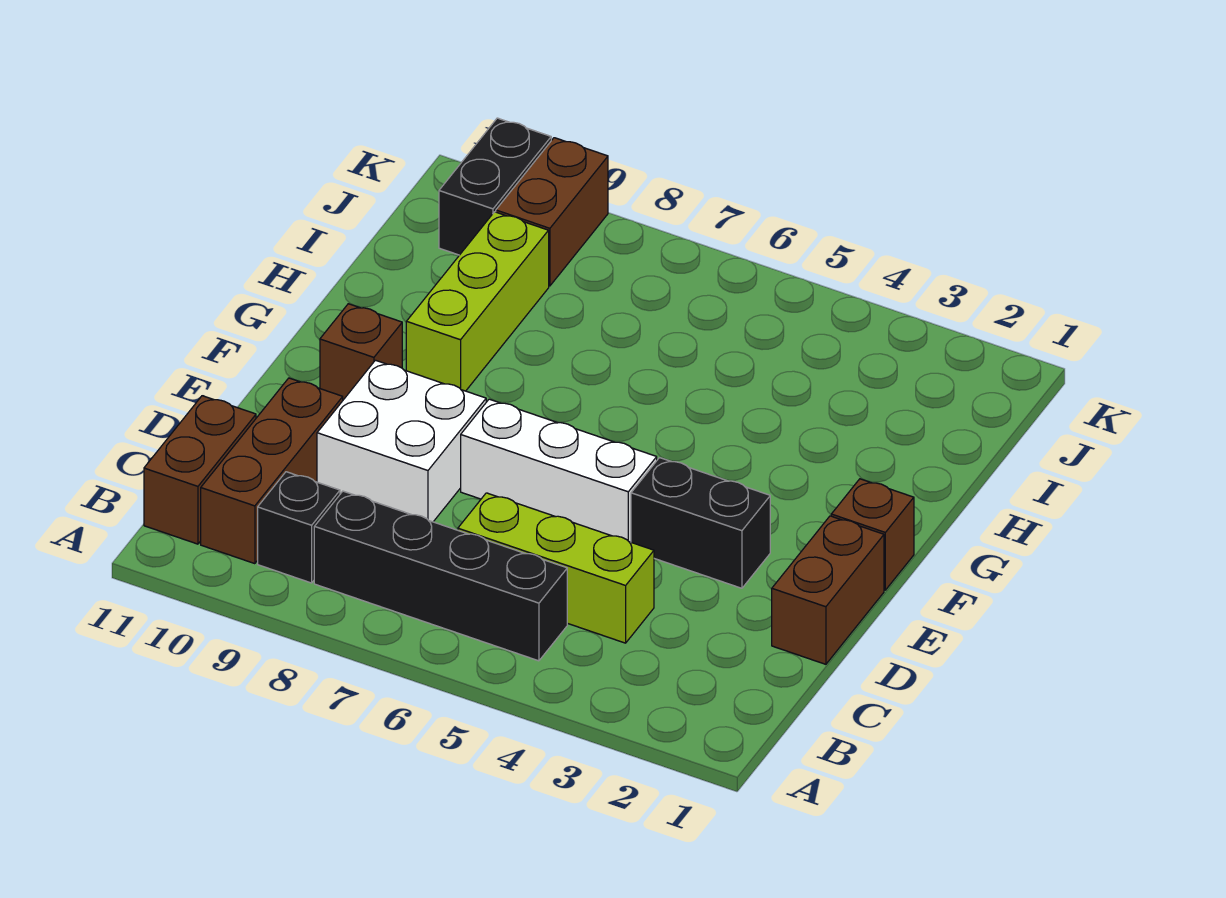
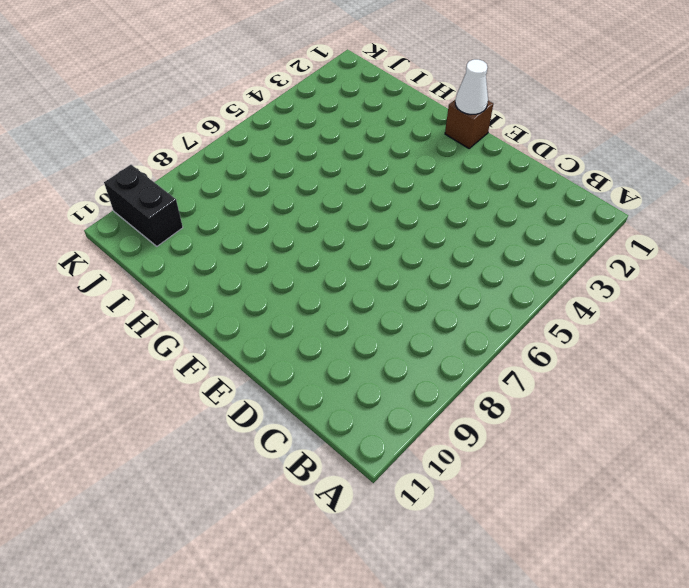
white cone F1 level 2 -> none
none -> black brick B5:B8 level 1
none -> black brick B9 level 1
none -> brown brick B10:D10 level 1

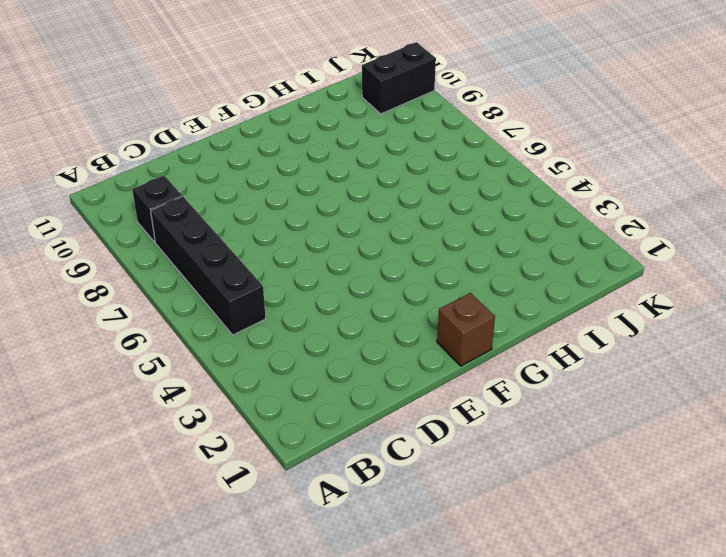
none -> brown brick B10:D10 level 1
none -> brown brick B11:C11 level 1
none -> lime brick C4:C6 level 1

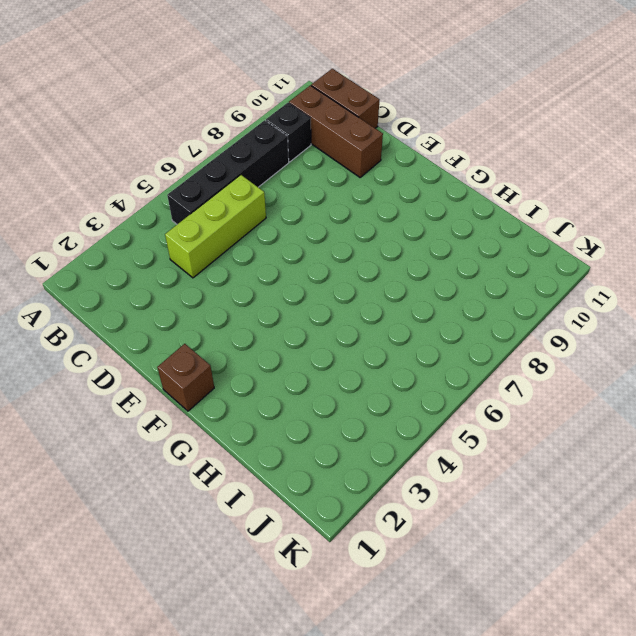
none -> brown brick D1:E1 level 1
none -> white brick D8:E9 level 1
none -> black brick E3:E4 level 1

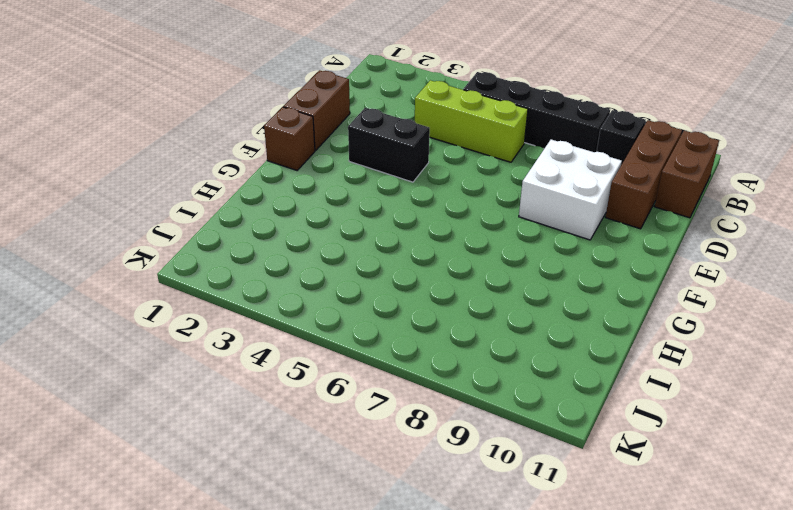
none -> white brick E5:E7 level 1
none -> brown brick F10 level 1
none -> lime brick G9:I9 level 1

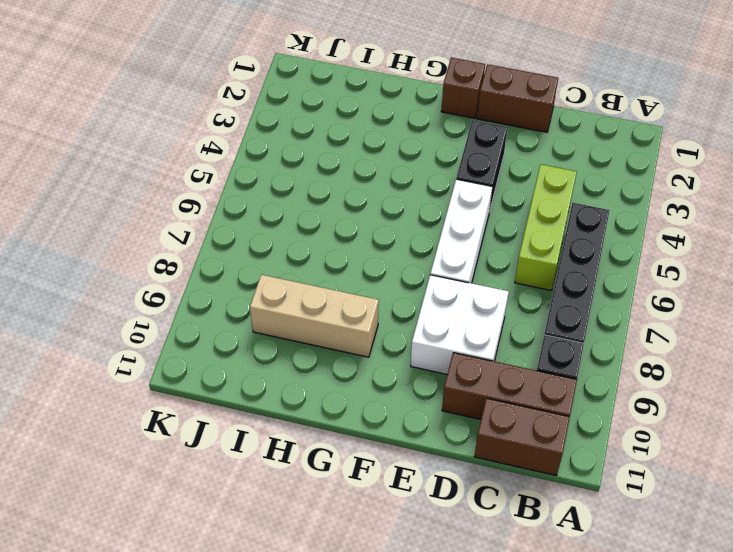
tan brick G9:I9 level 1 -> lime brick G9:I9 level 1
none -> brown brick F10 level 1
none -> brown brick J9:K9 level 1
none -> black brick J10:K10 level 1

